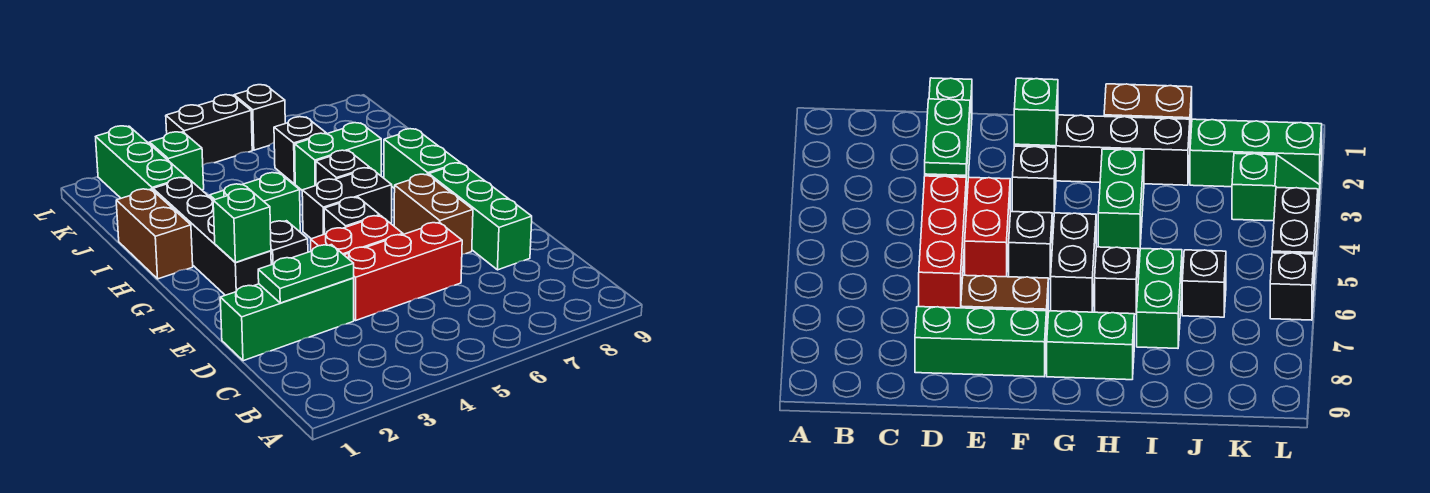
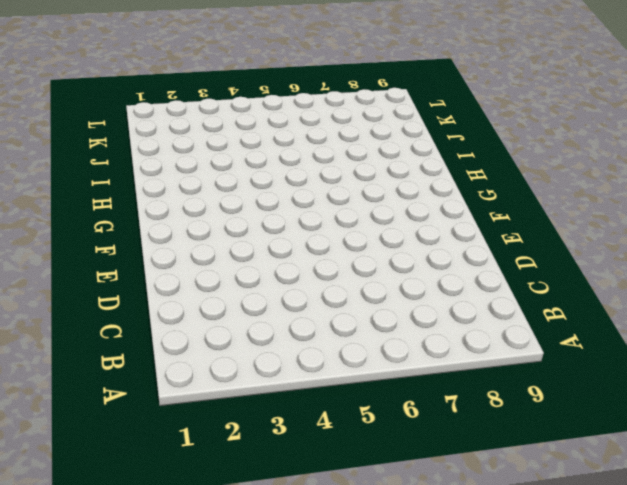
none -> green brick D1:D3 level 1
none -> red brick D4:D6 level 1
none -> green brick D8:F8 level 1

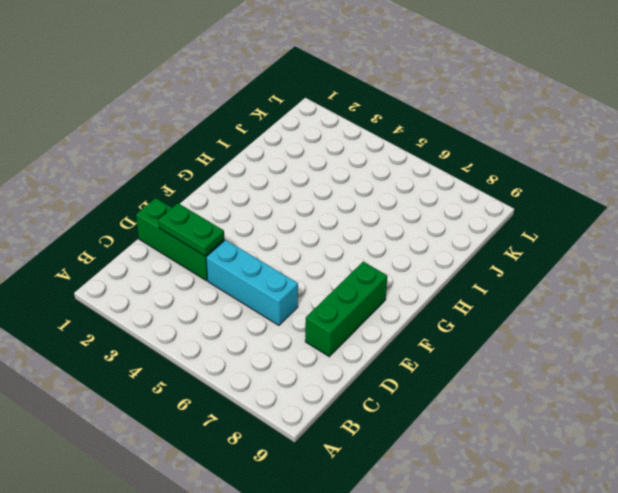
cyan brick D4:D6 level 1 -> red brick D4:D6 level 1
none -> red brick E4:E5 level 1
none -> brown brick E7:F7 level 1
none -> black brick F2:I2 level 1

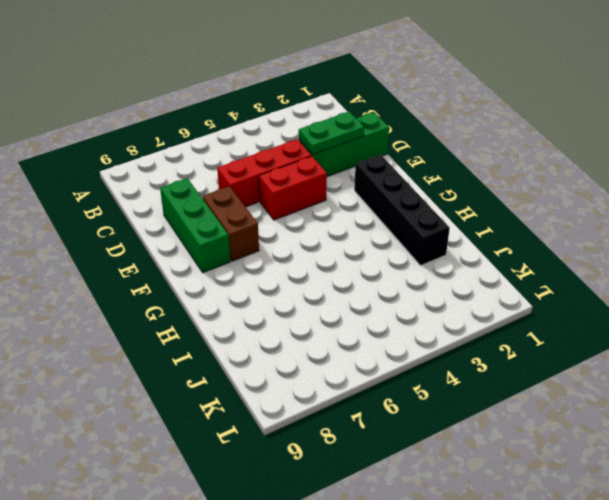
none -> black brick F3 level 1
none -> black brick F5 level 1
none -> black brick G5:G6 level 1

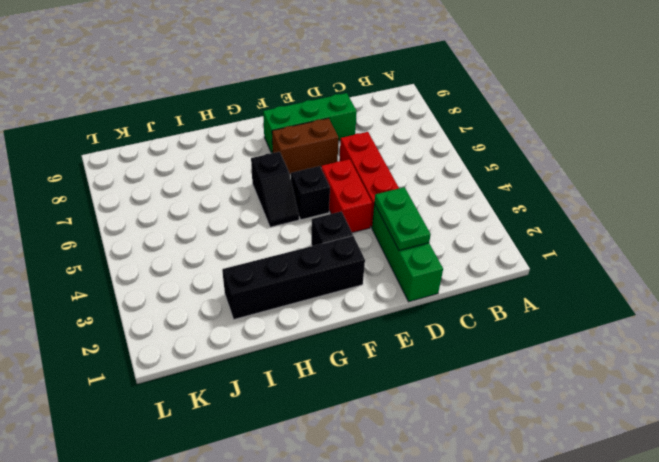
black slope G5:G6 level 1 top 6 -> black brick G5:G6 level 1
none -> green brick G8:H8 level 1
none -> brown brick H1:I1 level 1
none -> green brick H3:H4 level 1

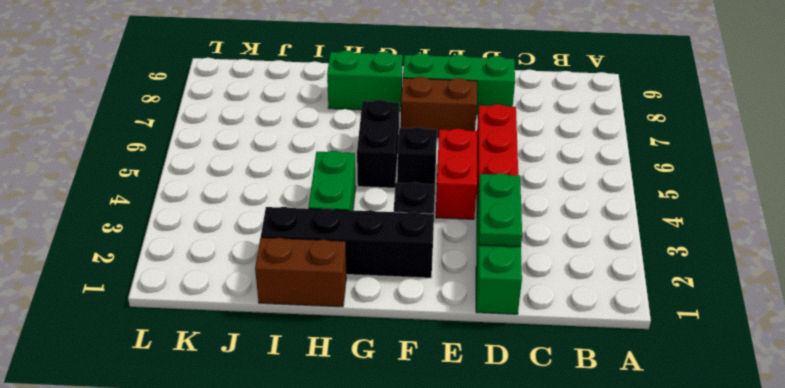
none -> black brick H6 level 1
none -> green brick I6:I7 level 1
none -> green brick J2:L2 level 1

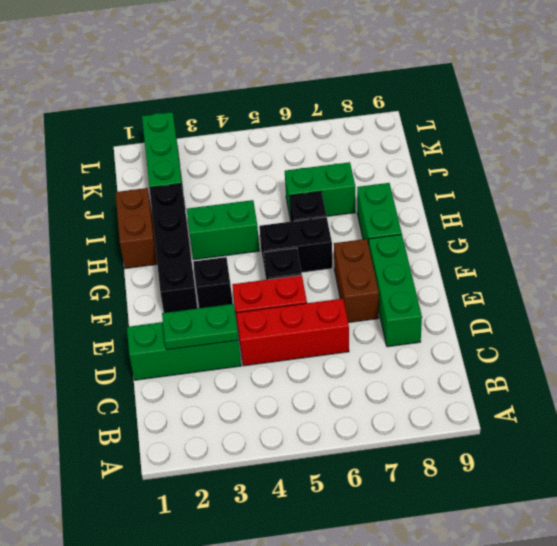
none -> black brick J6 level 1
none -> green slope K3:L3 level 1 top K
none -> black brick L4:L5 level 1

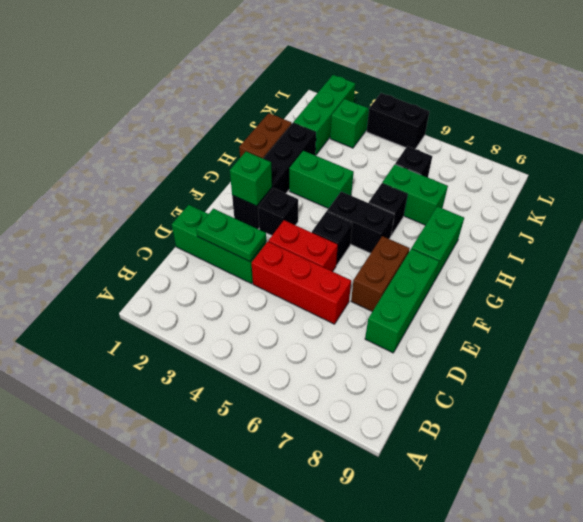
none -> black brick L6 level 1

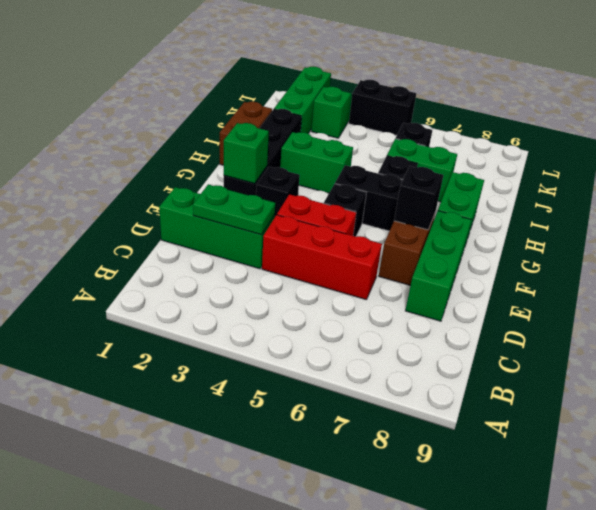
black brick F7 level 2 -> black brick L6 level 1

